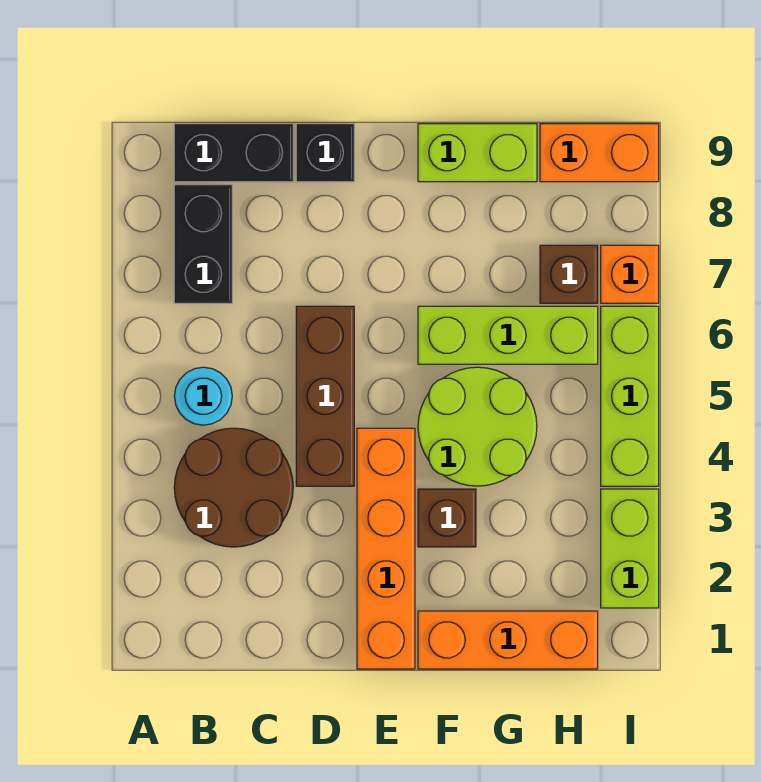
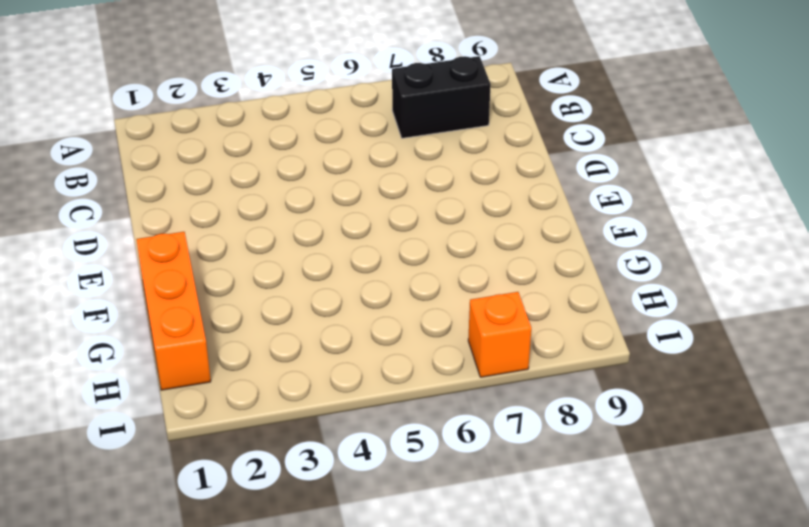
none -> brown round brick B3:C4 level 1
none -> cyan round brick B5 level 1
none -> black brick B9:C9 level 1

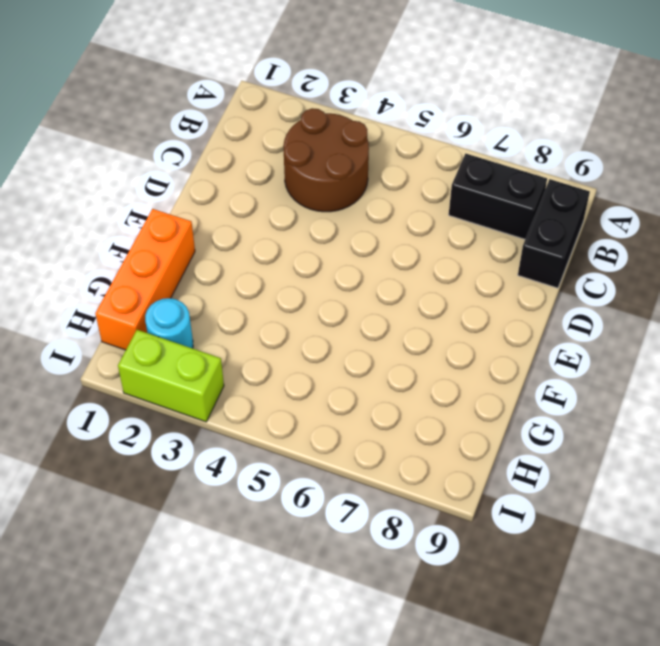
cyan round brick H2 level 1 -> cyan round brick B5 level 1
none -> brown brick D4:D6 level 1
none -> black brick D9 level 1
none -> orange brick E1:E4 level 1

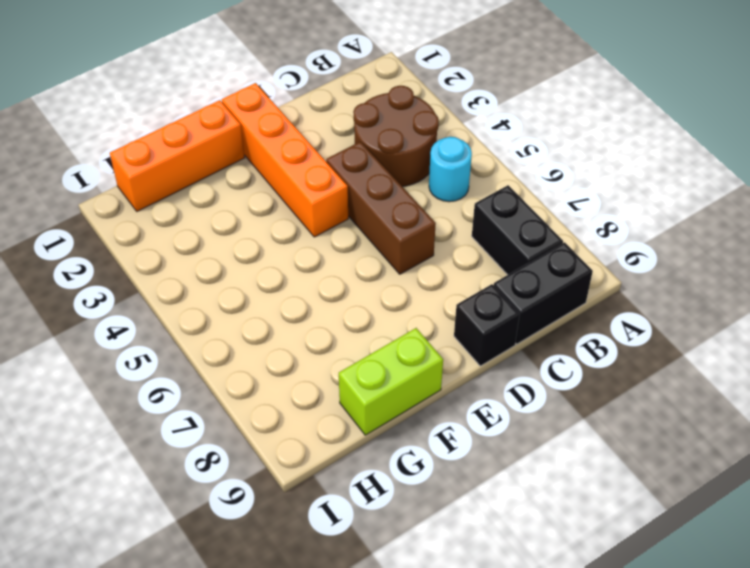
none -> brown brick F3 level 1
none -> lime round brick F4:G5 level 1
none -> lime brick F6:H6 level 1

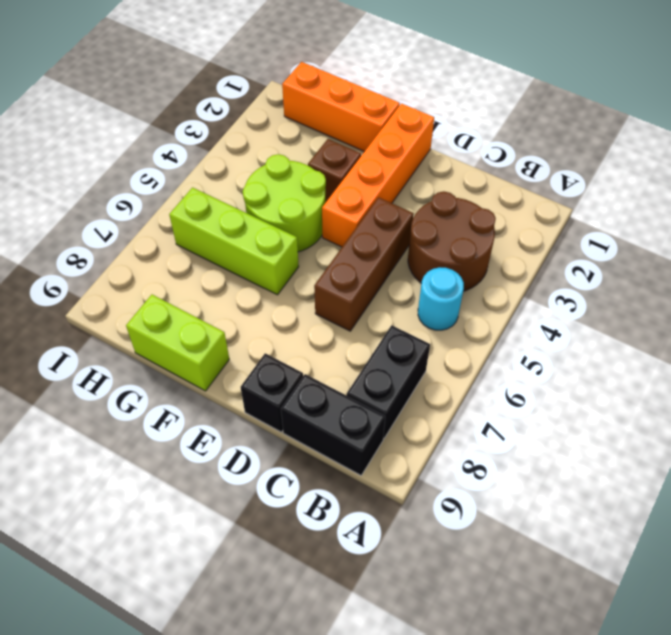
none -> brown brick H7 level 1
none -> orange brick H9:I9 level 1
none -> lime brick I2:I3 level 1

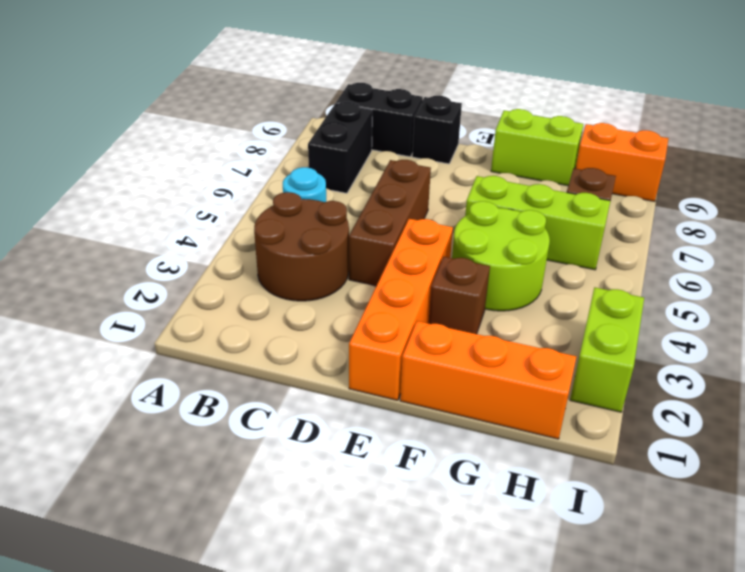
none -> lime brick I4:I6 level 1
none -> orange brick I7 level 1

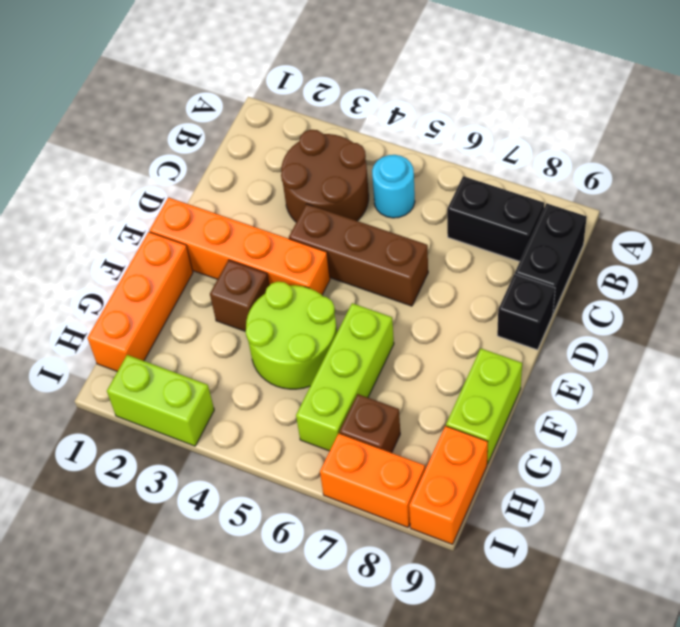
orange brick I7:I8 level 1 -> orange brick I7 level 1
none -> lime brick I4:I6 level 1

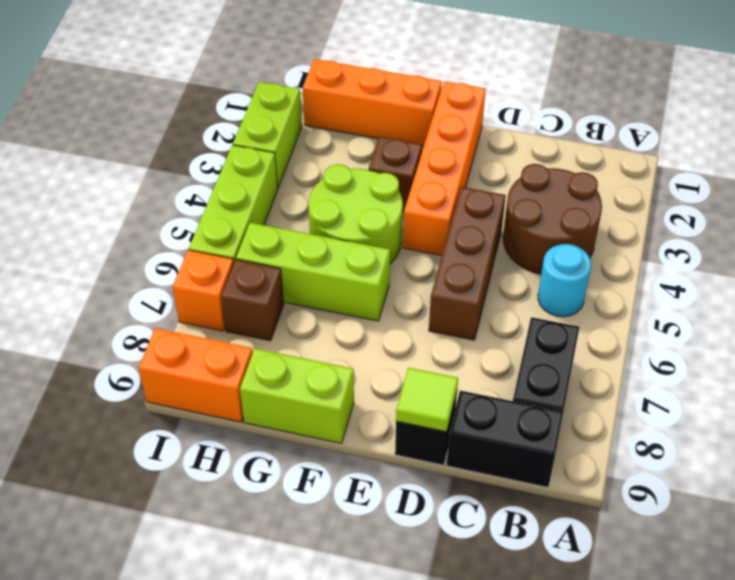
lime tile D9 level 2 -> none

